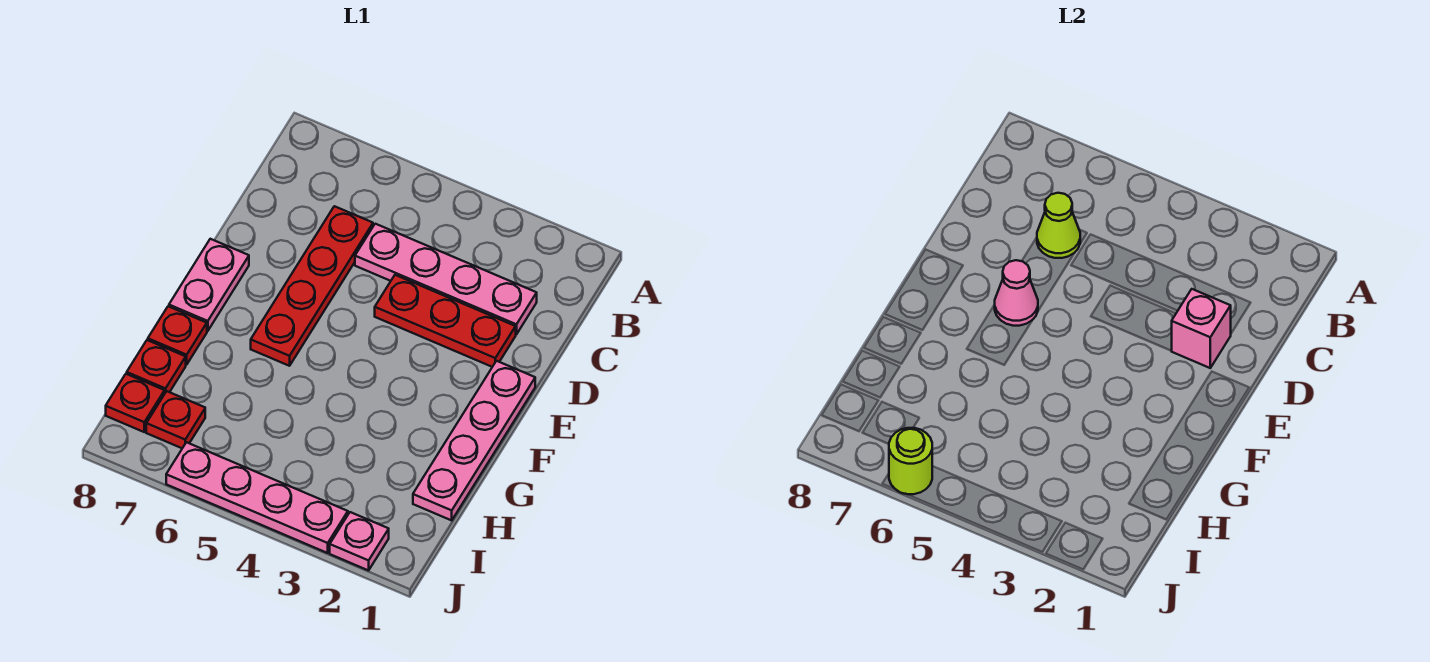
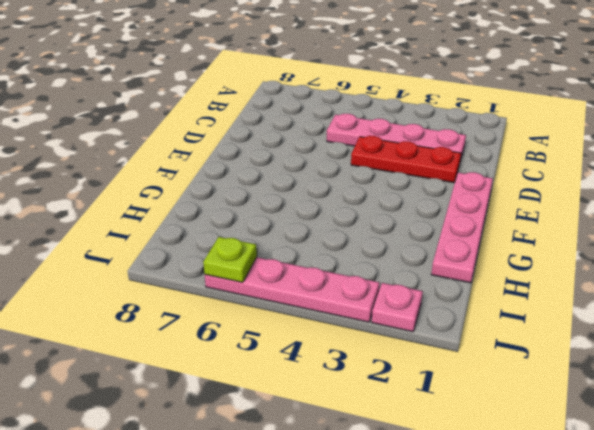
lime plate J6 level 2 -> lime round brick J6 level 2
none -> red plate C6:F6 level 1
none -> pink plate E8:F8 level 1
none -> red plate G8 level 1

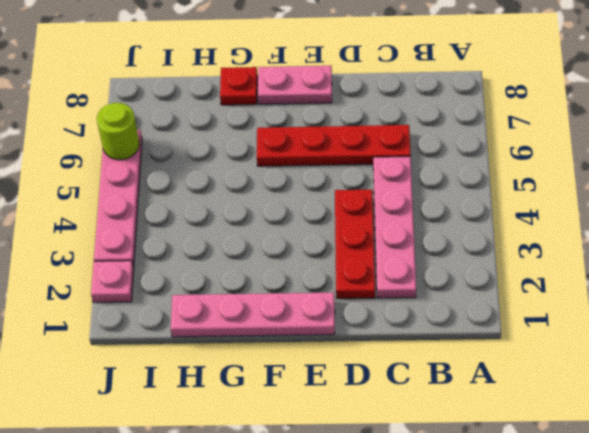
none -> red plate H8 level 1
none -> red plate I7 level 1
none -> red plate I8 level 1

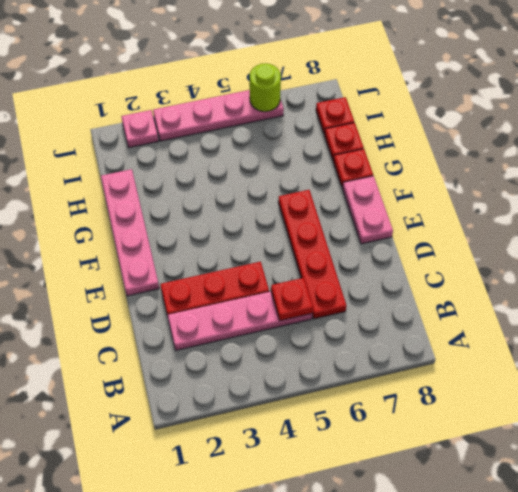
red plate C5 level 2 -> red plate I7 level 1
none -> lime cone C6 level 2
none -> pink brick D2 level 2
none -> pink cone E6 level 2

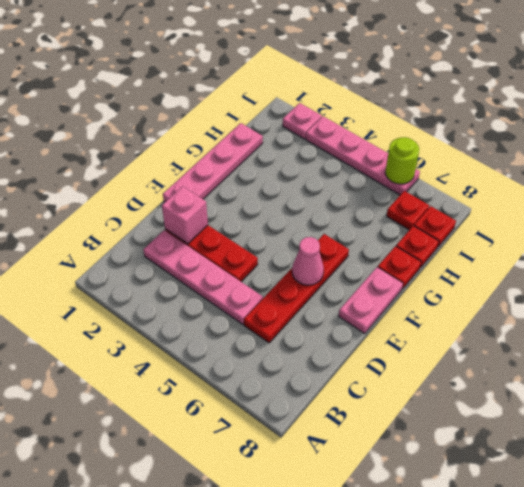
none -> lime cone C6 level 2

